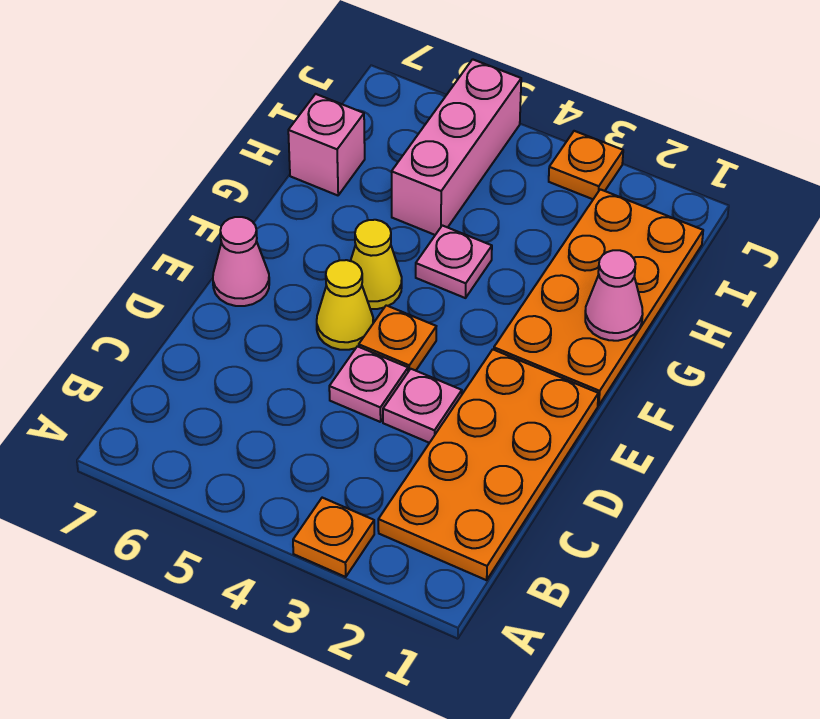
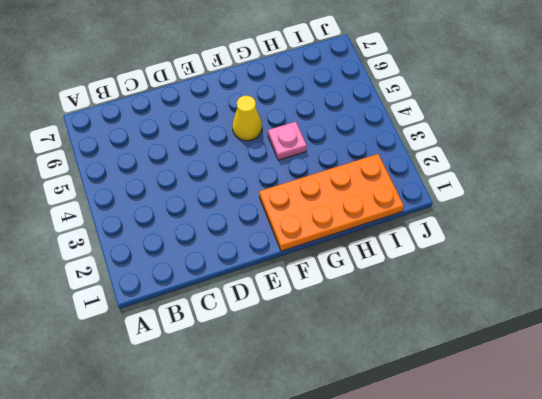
none -> orange plate A3 level 1
none -> orange plate B1:E2 level 1
none -> pink plate D3 level 1

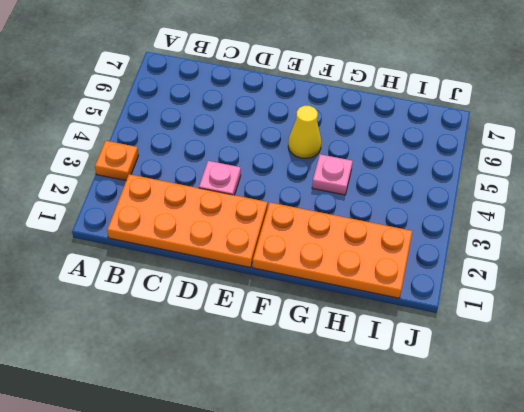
none -> pink plate D4 level 1
none -> orange plate E4 level 1
none -> yellow cone E5 level 1

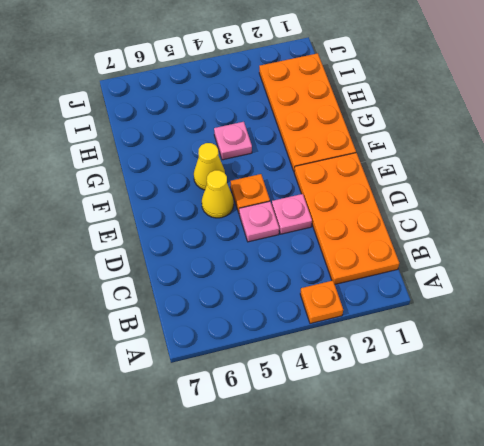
none -> pink cone E7 level 1
none -> pink brick H5:J5 level 1
none -> pink brick H7 level 1

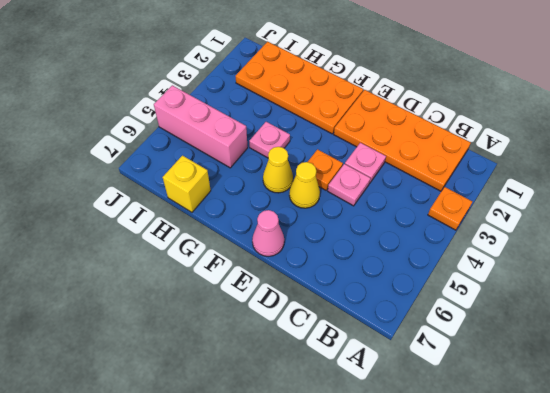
yellow brick H7 level 1 -> pink brick H7 level 1
none -> orange plate J3 level 1
none -> pink cone G1 level 2

